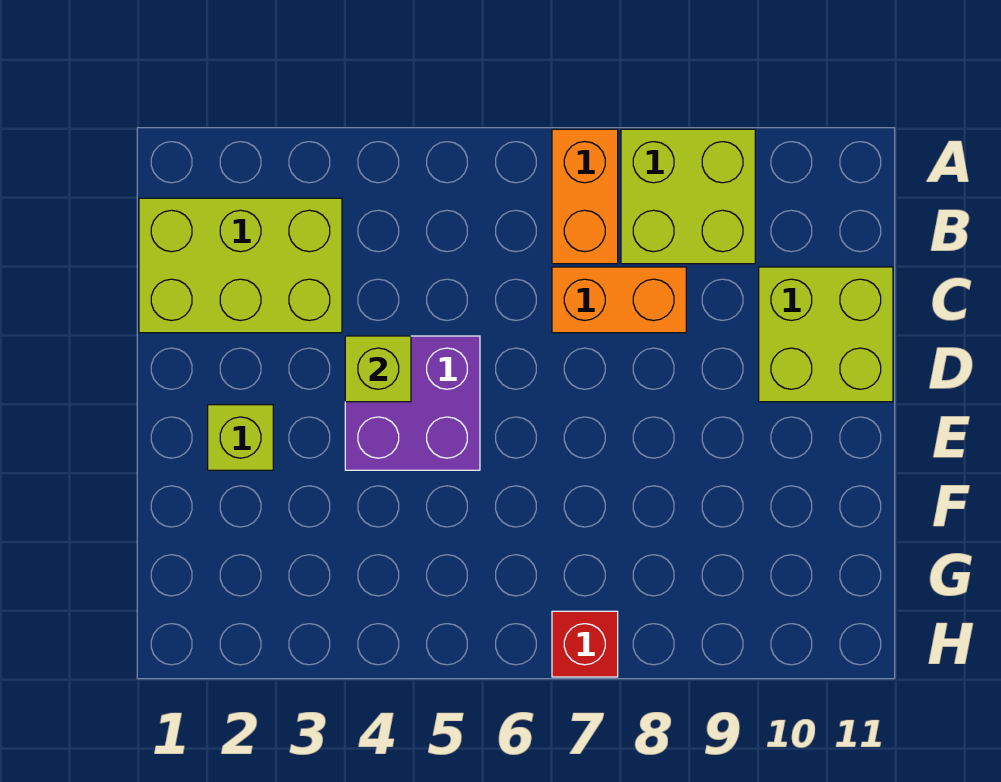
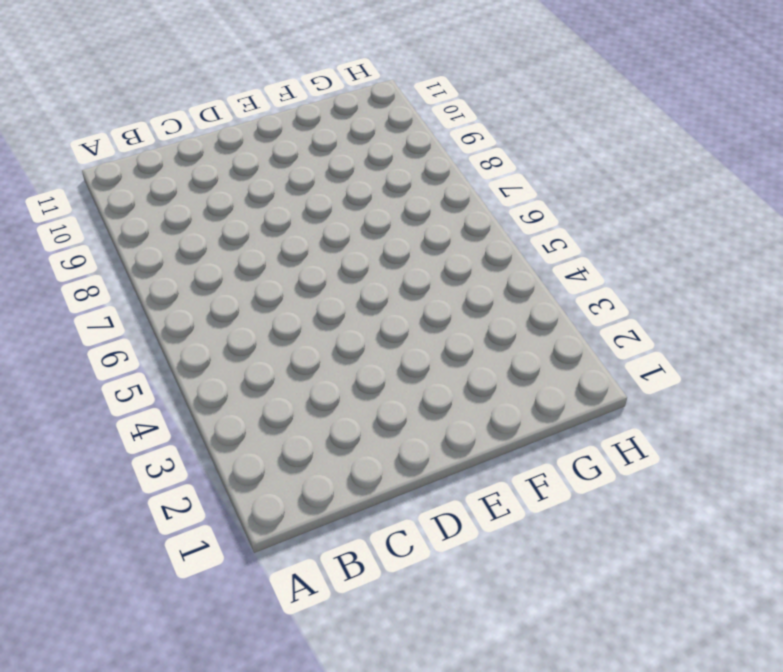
none -> orange brick A7:B7 level 1
none -> lime brick A8:B9 level 1

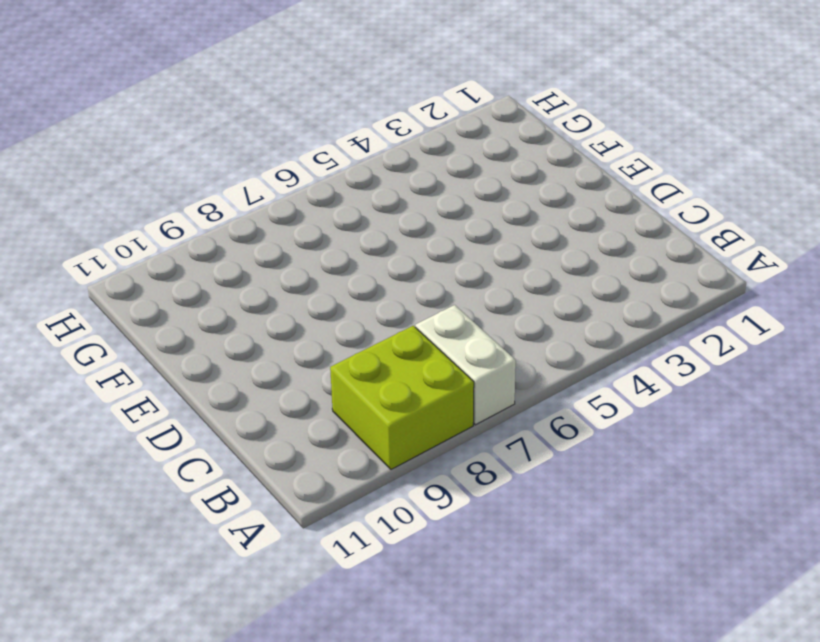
white brick A7:B7 level 1 -> orange brick A7:B7 level 1
none -> lime brick B1:C3 level 1
none -> orange brick C7:C8 level 1

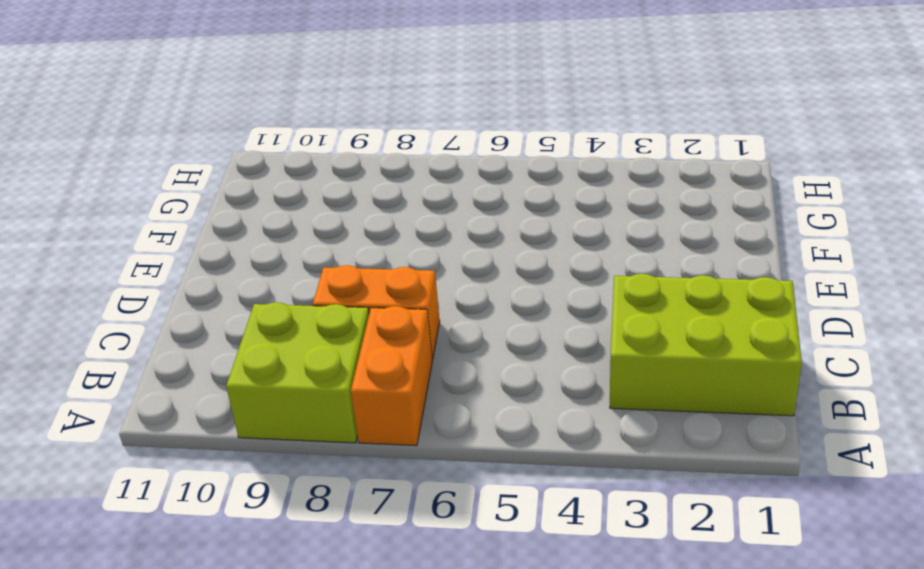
none -> lime brick C10:D11 level 1
none -> purple brick D4:E5 level 1

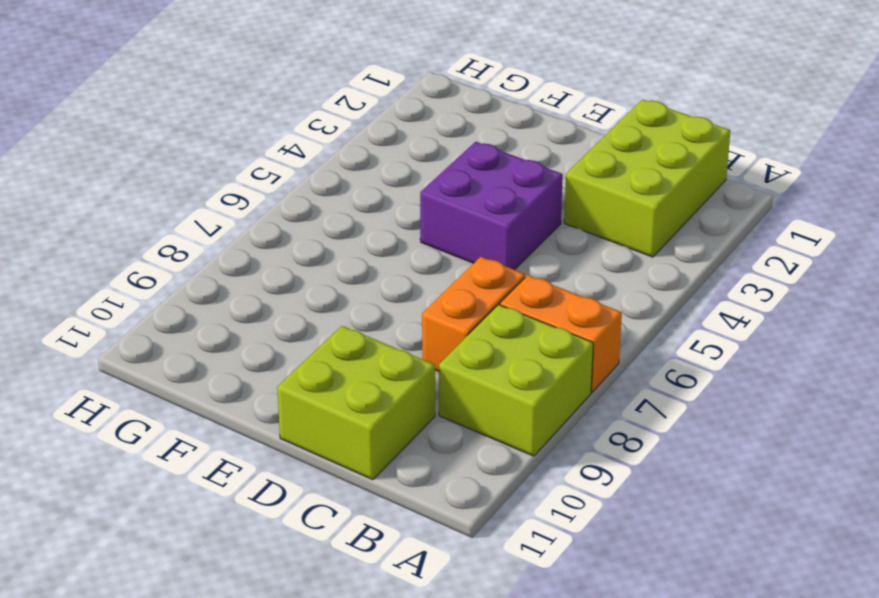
none -> lime brick E2 level 1
none -> red brick H7 level 1

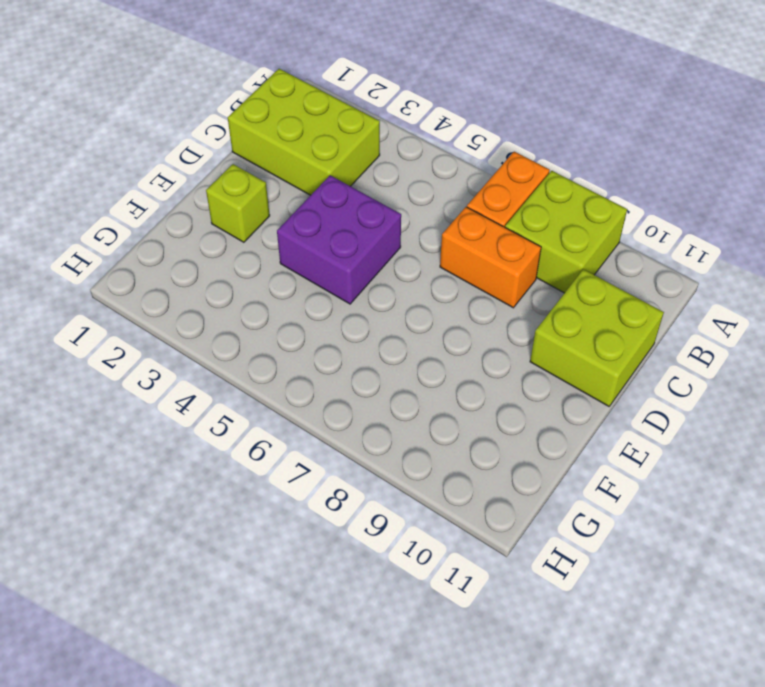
none -> red brick H7 level 1
none -> lime brick D4 level 2

